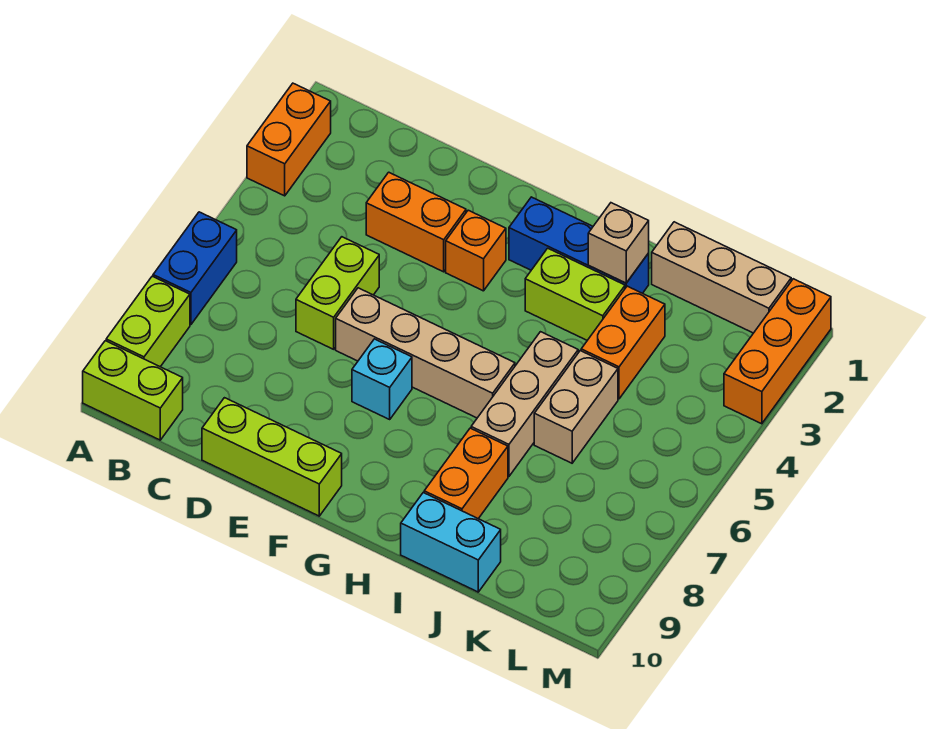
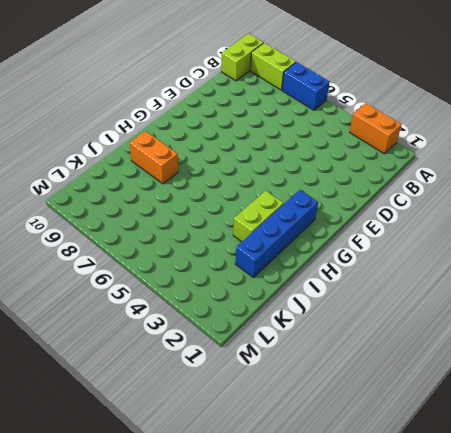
blue brick G2:J2 level 1 -> blue brick G2:I2 level 1
none -> orange brick D3:E3 level 1
none -> lime brick D5:D6 level 1
none -> lime brick D10:F10 level 1

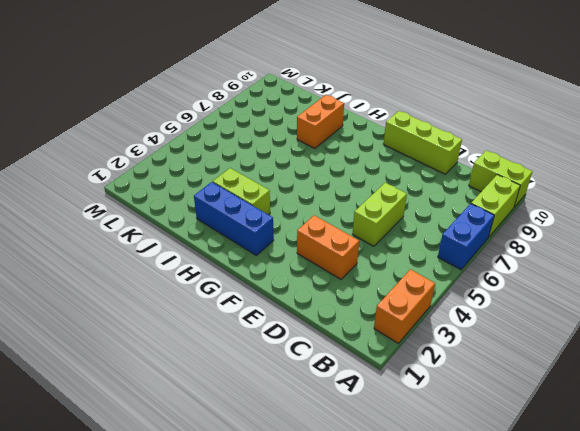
none -> tan brick E6:H6 level 1
none -> orange brick F3 level 1
none -> cyan brick F7 level 1

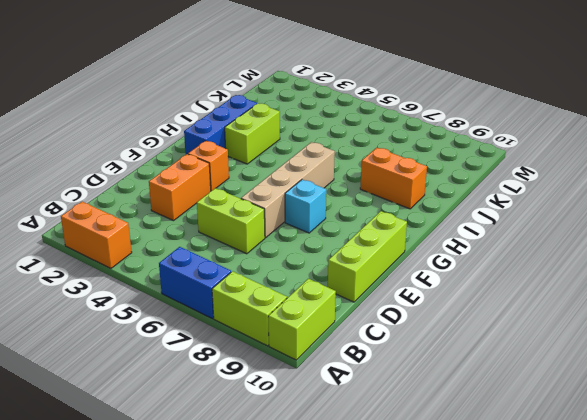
none -> tan brick I5:I7 level 1
none -> cyan brick I10:J10 level 1
none -> tan brick J1:L1 level 1

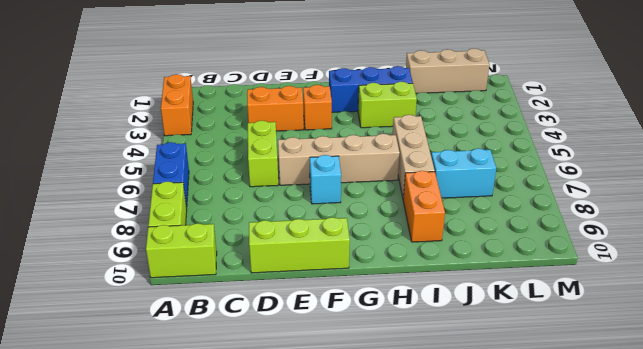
cyan brick J7:K7 level 1 -> cyan brick I10:J10 level 1
none -> orange brick J3:J4 level 1
none -> tan brick J5:J6 level 1
none -> orange brick M1:M3 level 1

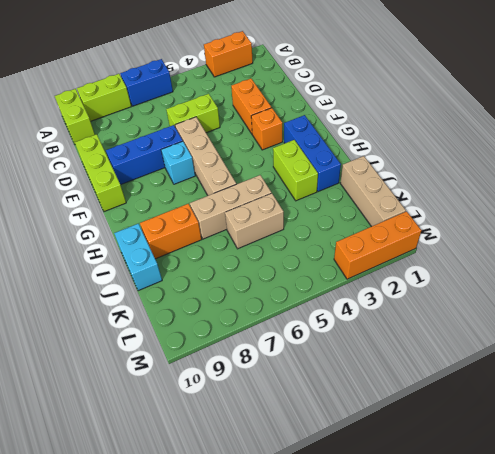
blue brick E7:E9 level 1 -> none
none -> orange brick J3:J4 level 1
none -> tan brick I2 level 2

